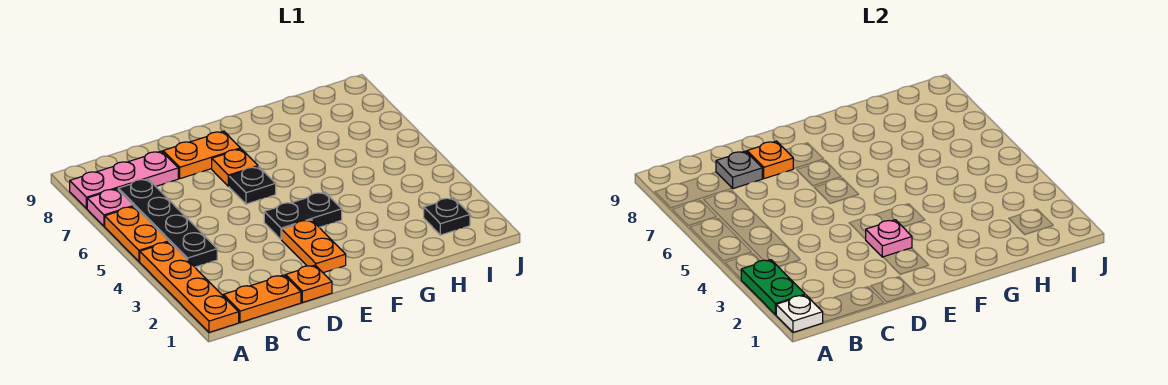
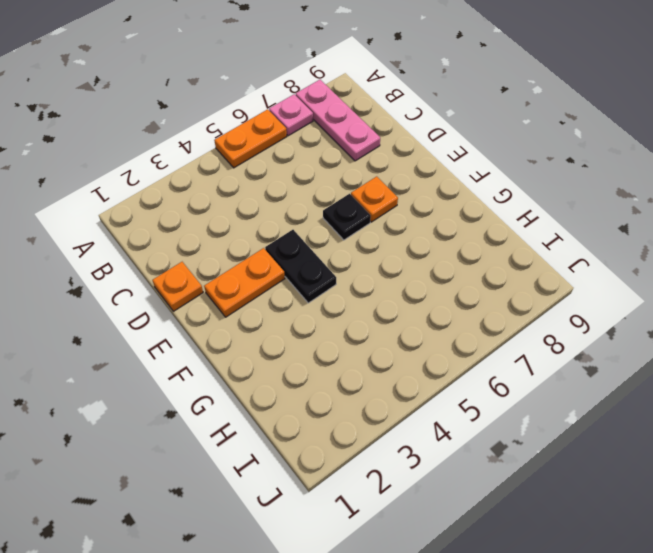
none -> orange plate A1:A4 level 1
none -> orange plate B1:C1 level 1
none -> black plate B4:B7 level 1

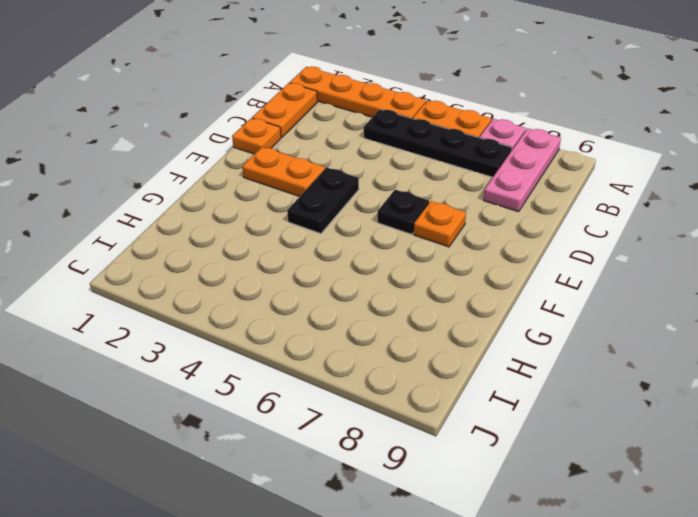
none -> orange plate D8:E8 level 1
none -> black plate I2 level 1
none -> white plate A1 level 2

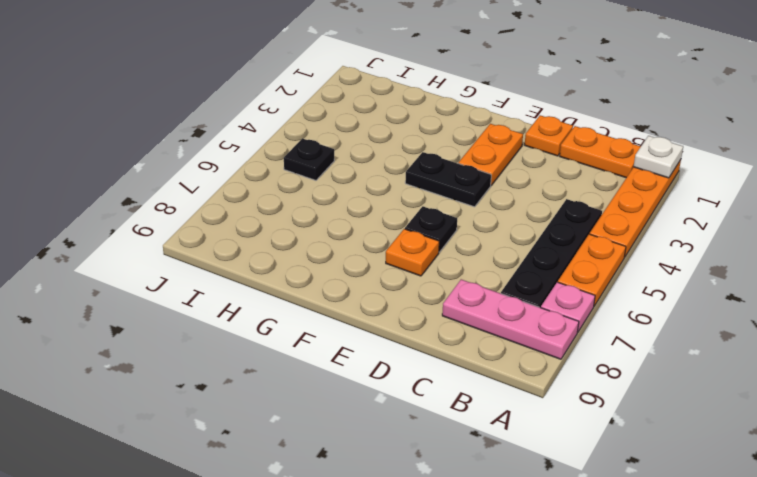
black plate I5 level 1 -> black plate I2 level 1
none -> orange plate D8:E8 level 1
none -> green plate A2:A3 level 2
none -> grey plate C8 level 2

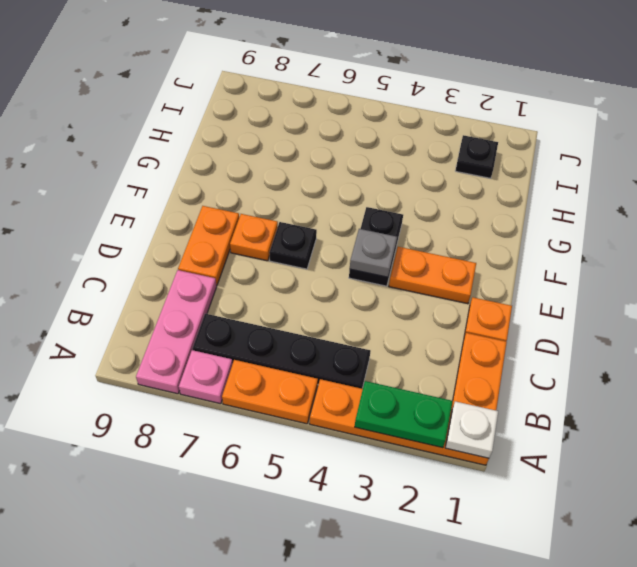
grey plate E4 level 2 -> grey plate C8 level 2
none -> orange plate D8 level 2
none -> pink plate E3 level 2

